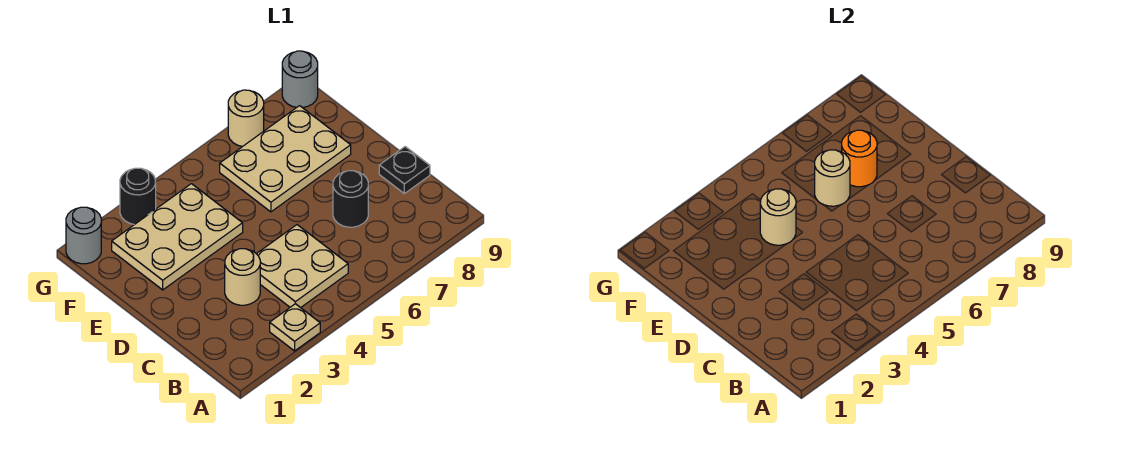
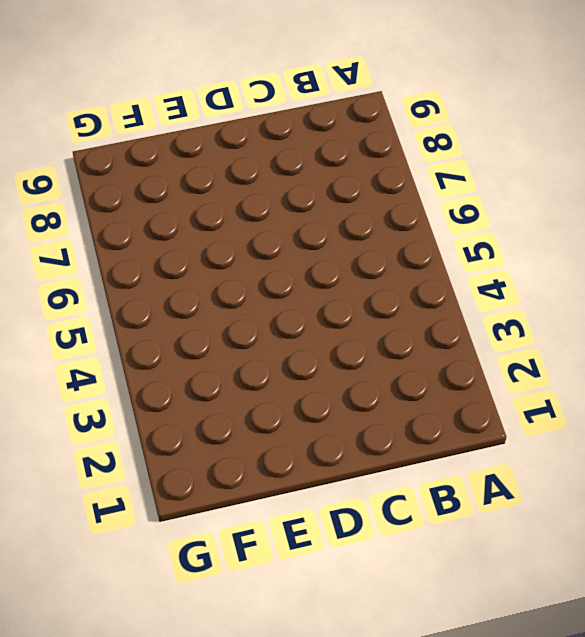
none -> tan plate A3 level 1
none -> tan plate B4:C5 level 1
none -> tan round brick C3 level 1

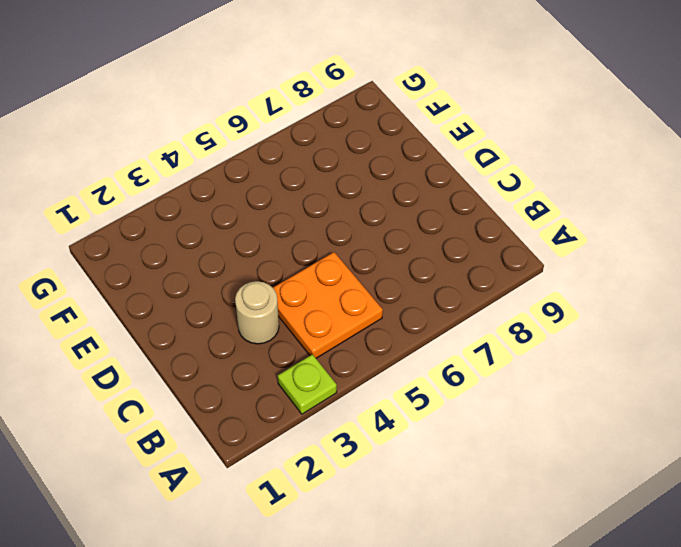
lime plate A3 level 1 -> tan plate A3 level 1
orange plate B4:C5 level 1 -> tan plate B4:C5 level 1
none -> black round brick C7 level 1
none -> black plate C9 level 1
none -> tan plate E2:F4 level 1

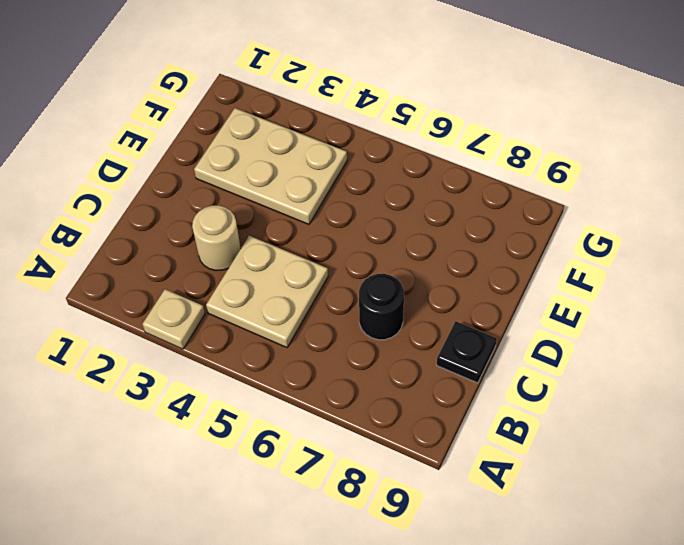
none -> tan plate E6:F8 level 1
none -> grey round brick G1 level 1
none -> black round brick G3 level 1

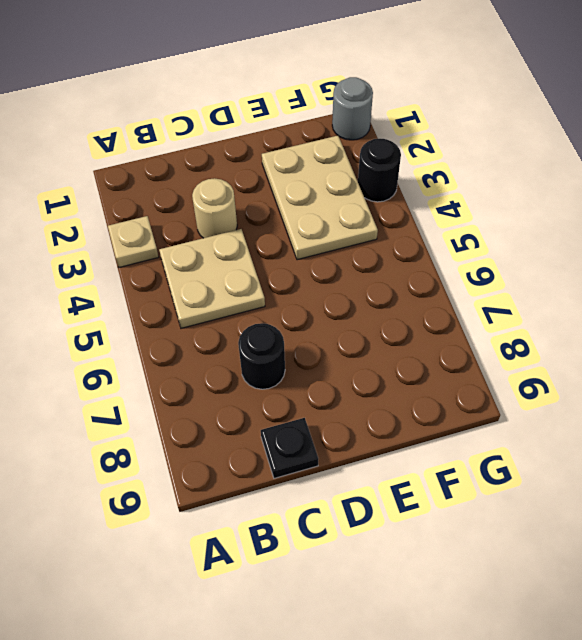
none -> tan plate E6:F8 level 1
none -> tan round brick G7 level 1
none -> grey round brick G9 level 1

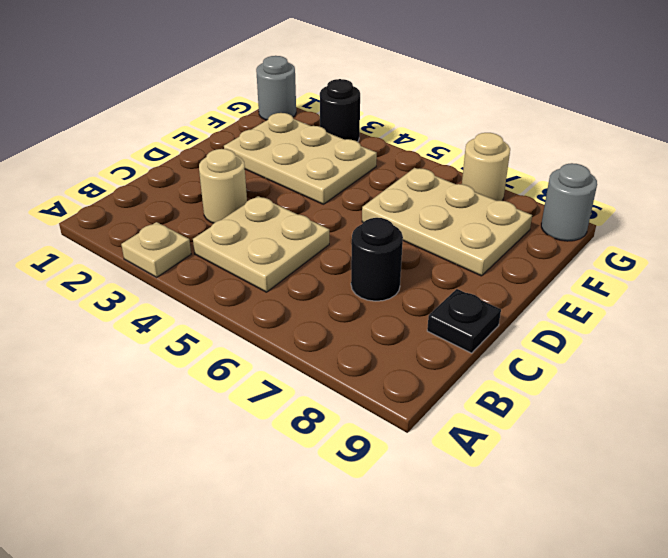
none -> tan round brick E4 level 2
none -> tan round brick E6 level 2
none -> orange round brick E7 level 2

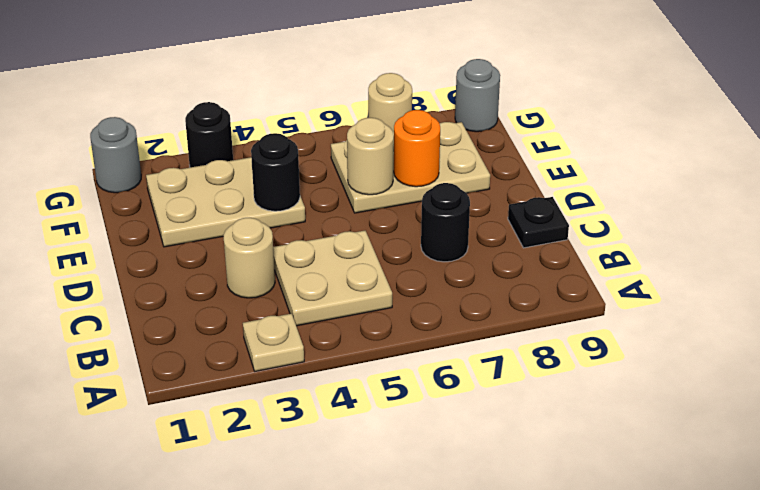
black round brick E4 level 2 -> tan round brick E4 level 2

